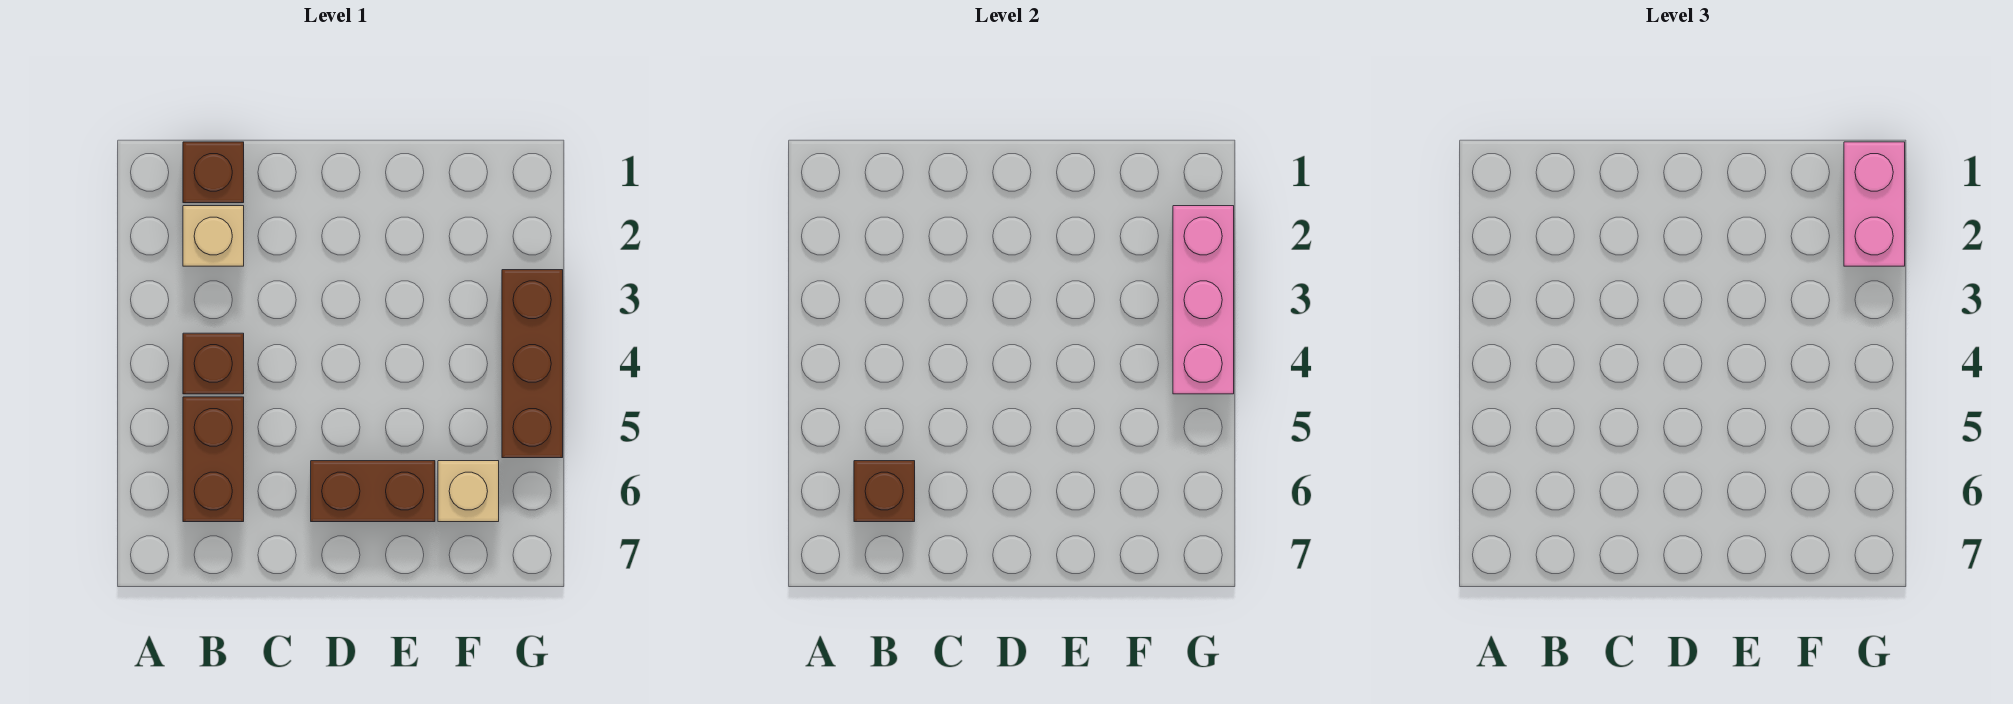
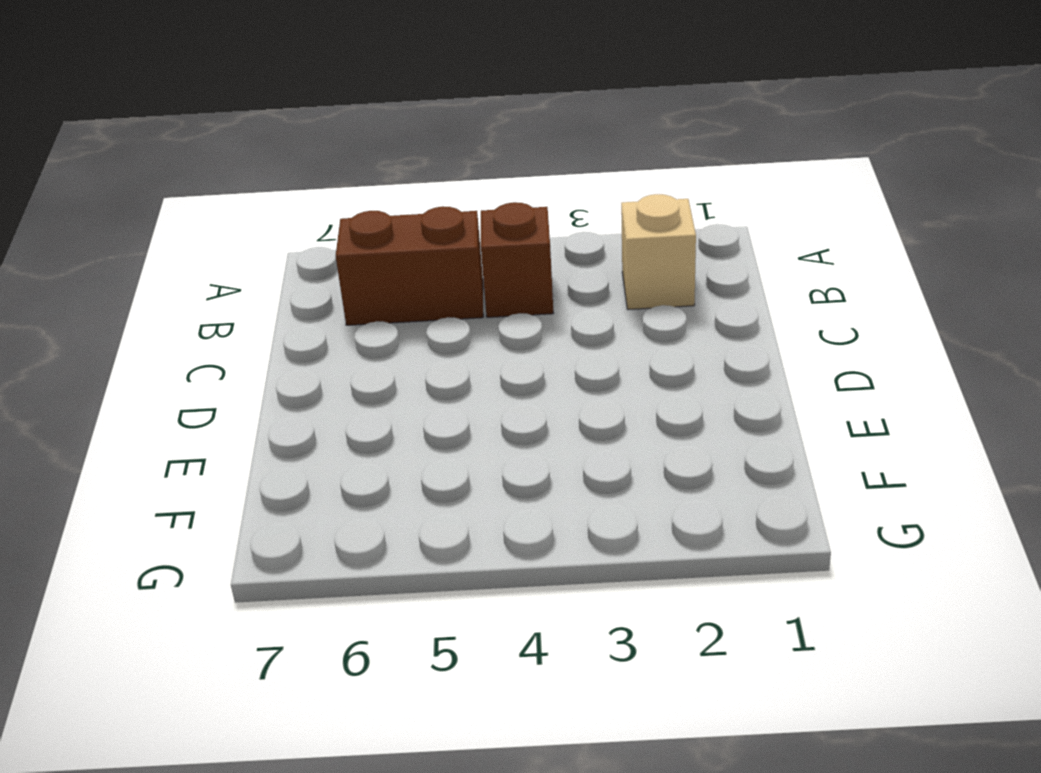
none -> brown brick B1 level 1
none -> brown brick D6:E6 level 1

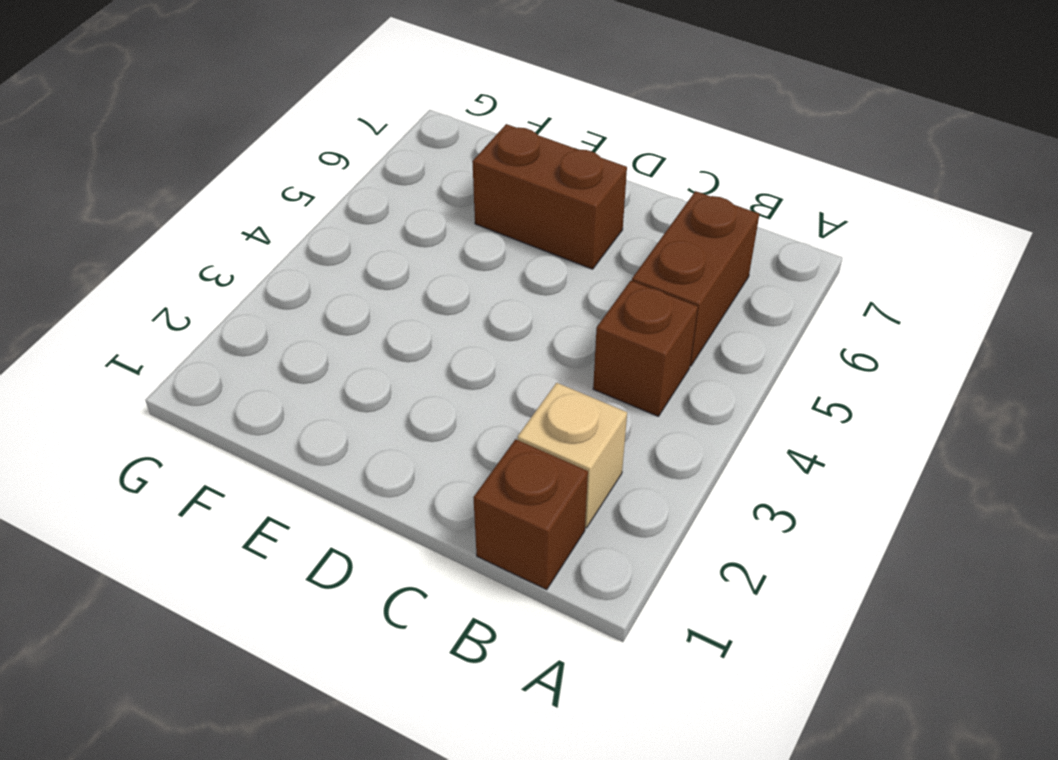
none -> tan brick F6 level 1
none -> brown brick G3:G5 level 1

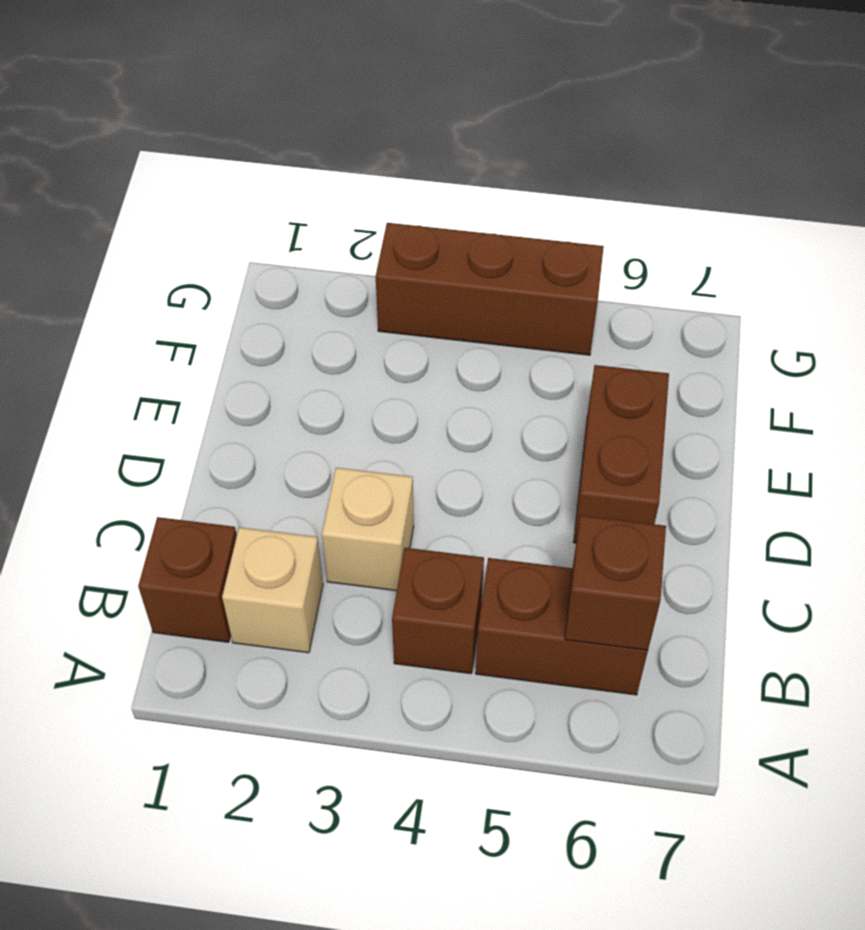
tan brick C3 level 1 -> tan brick F6 level 1
none -> pink brick G2:G4 level 2
none -> pink brick G1:G2 level 3

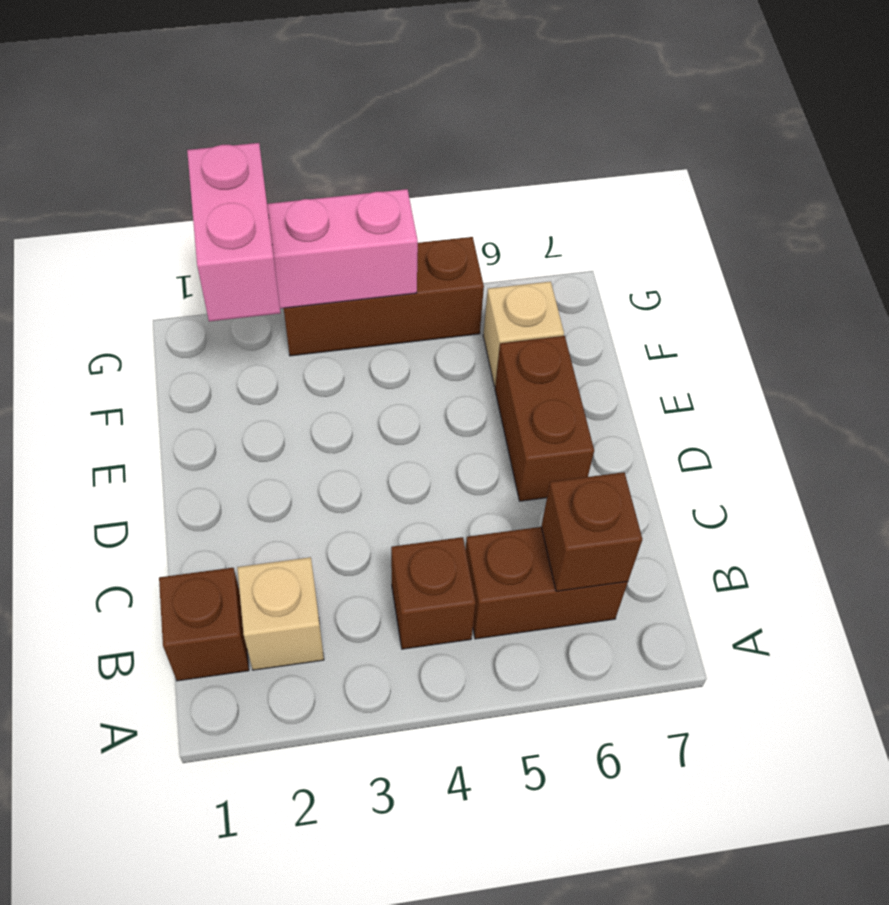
pink brick F2:G2 level 3 -> pink brick G1:G2 level 3

